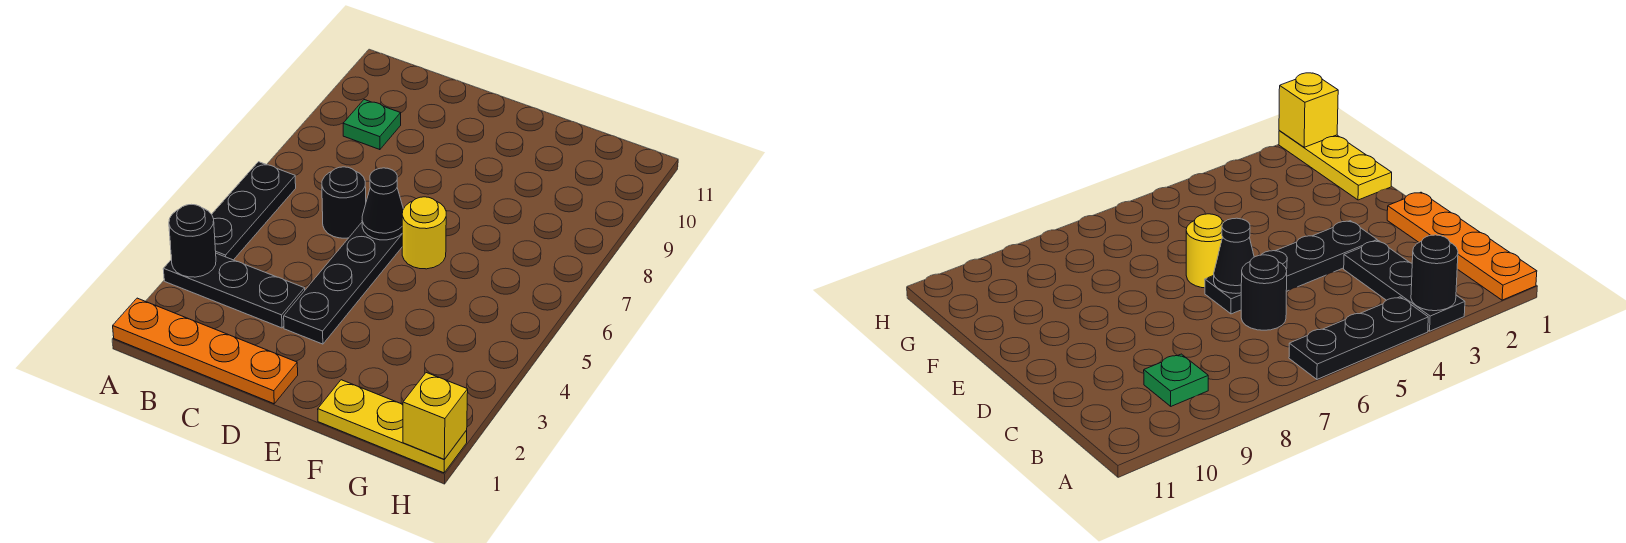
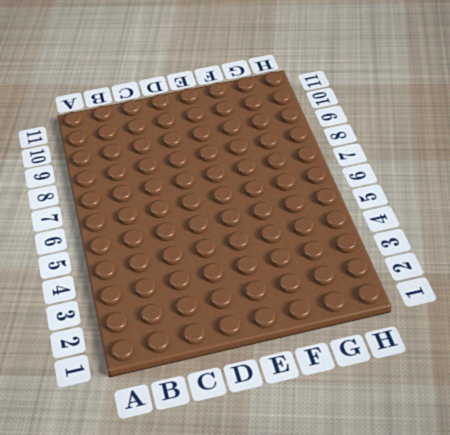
none -> orange plate A1:D1 level 1
none -> black plate A3:C3 level 1

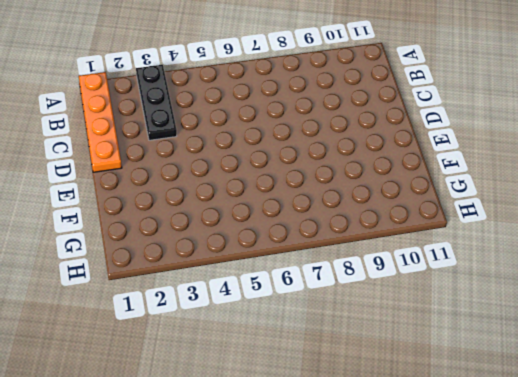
none -> black plate A4:A6 level 1
none -> green plate B9 level 1

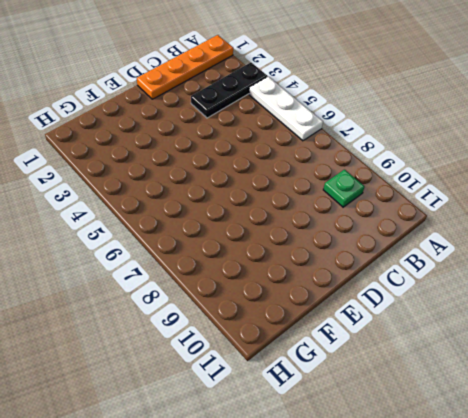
white plate A4:A6 level 1 -> black plate A4:A6 level 1
none -> black round brick C6 level 1
none -> black plate D3:D6 level 1

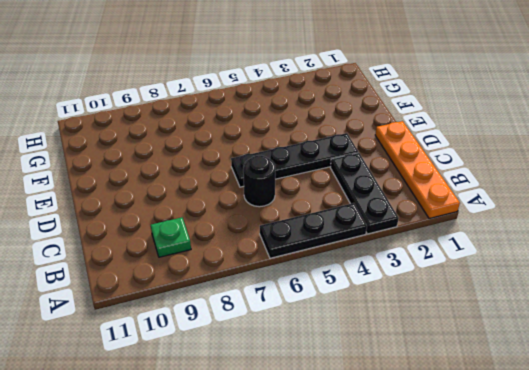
none -> yellow round brick E6 level 1
none -> yellow plate F1:H1 level 1

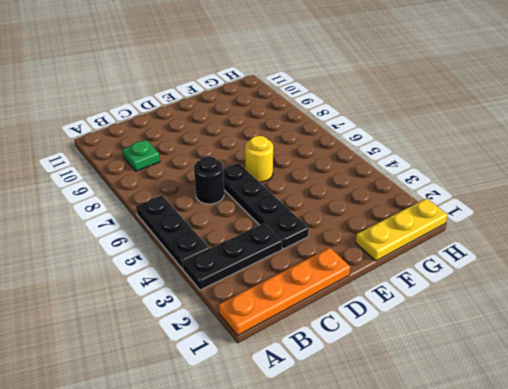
none -> black round brick A3 level 2
none -> black cone D6 level 2

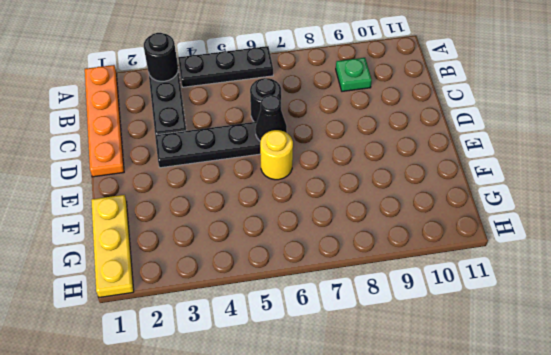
none -> yellow brick H1 level 2

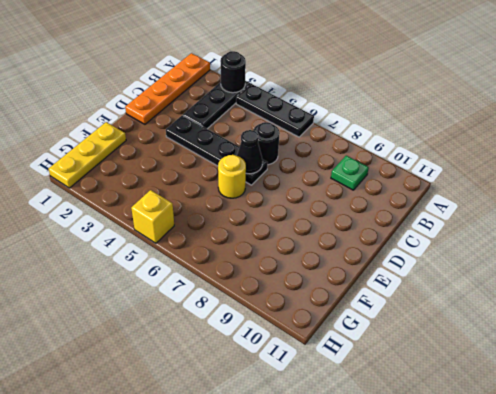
yellow brick H5 level 1 -> yellow brick H1 level 2

